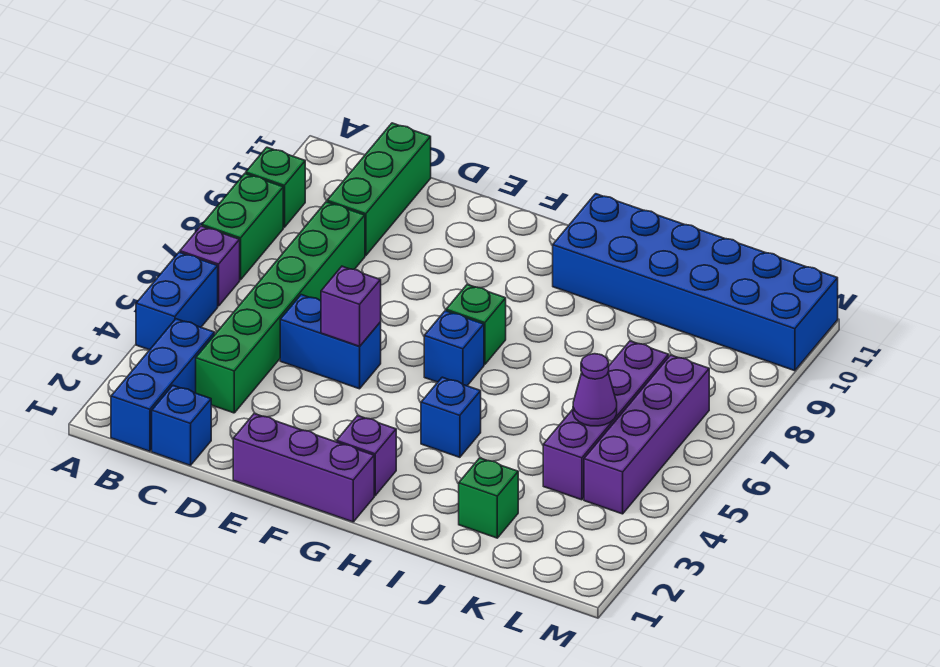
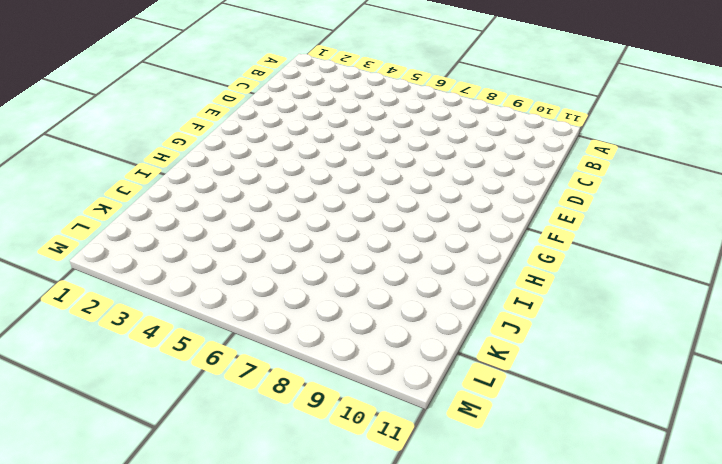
none -> blue brick A4:A5 level 1
none -> purple brick A6 level 1
none -> green brick A7:A8 level 1

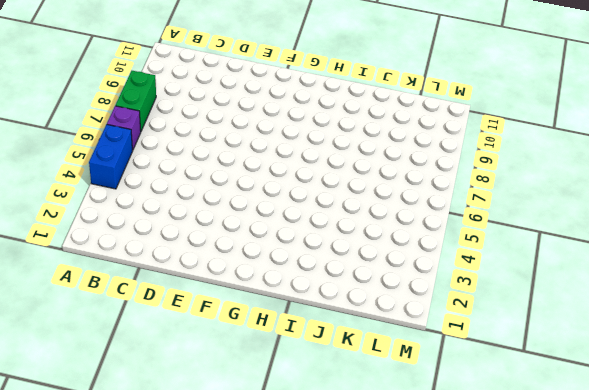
none -> green brick A9 level 1
none -> blue brick B1:B3 level 1
none -> blue brick C1 level 1

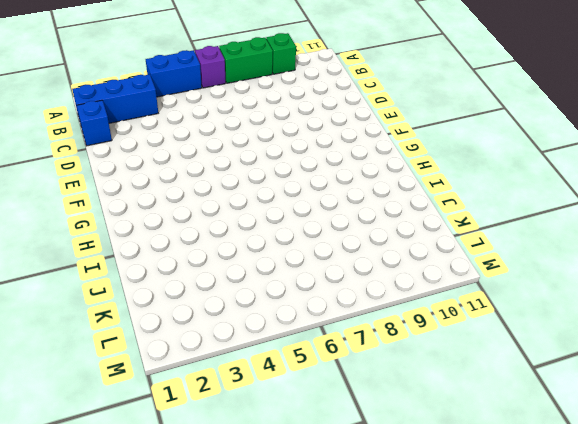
none -> green brick C3:C8 level 1
none -> green brick C9:C11 level 1
none -> blue brick D5:E5 level 1

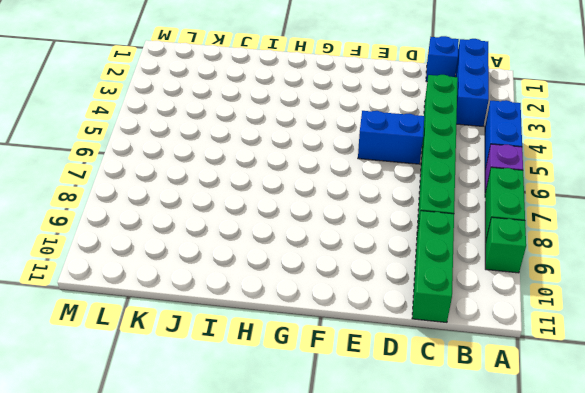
none -> purple brick E1:G1 level 1
none -> purple brick G2 level 1
none -> blue brick G6 level 1

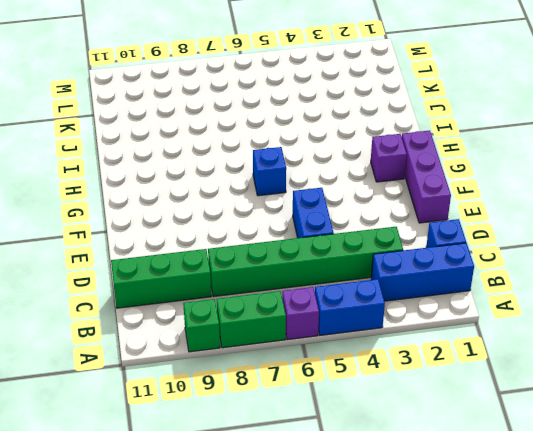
none -> green brick G7 level 1
none -> blue brick H4 level 1
none -> blue brick H10:M11 level 1

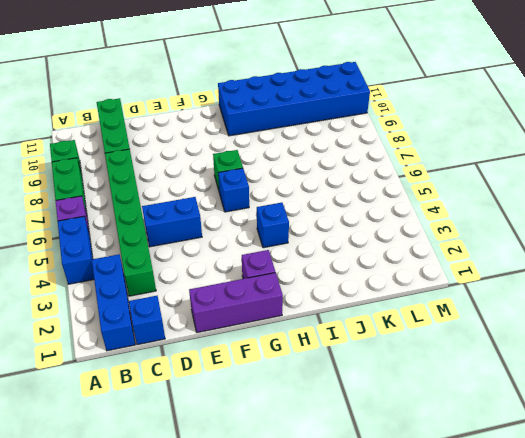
none -> green brick J2 level 1
none -> purple brick K4:K7 level 1
none -> purple brick L4:L7 level 1

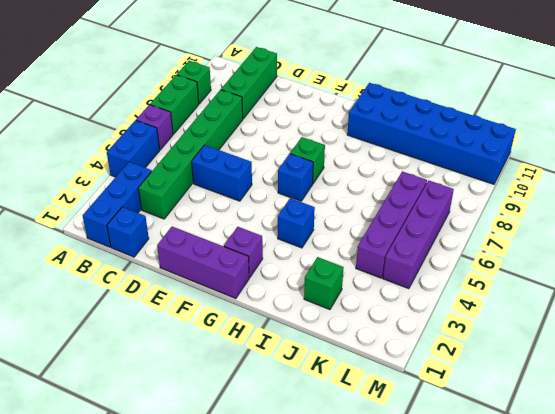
none -> purple brick E5 level 2
none -> purple cone K5 level 2

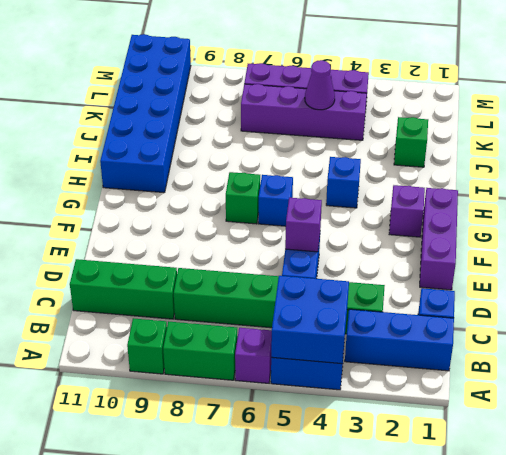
blue brick A4:B5 level 2 -> none

